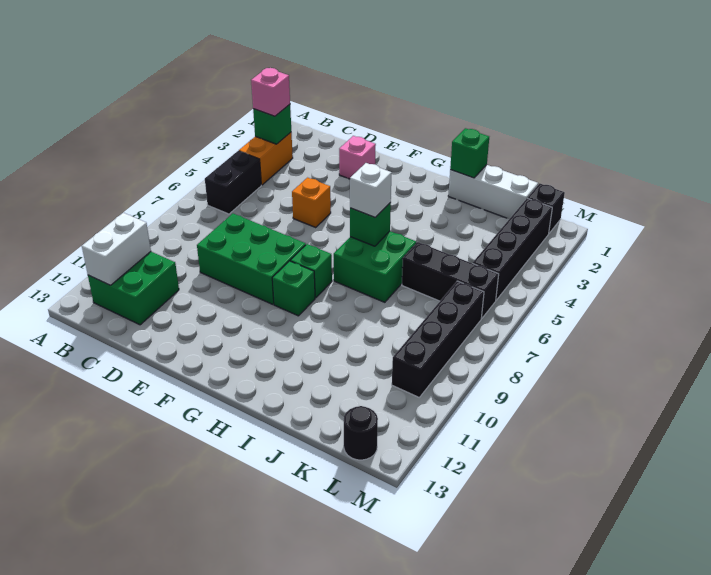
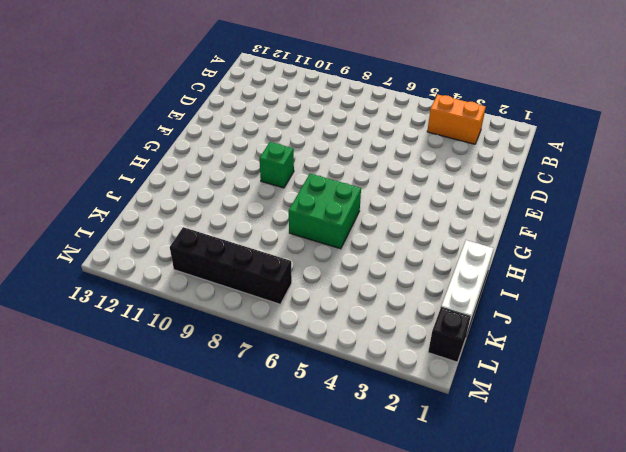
none -> black brick B5:B6 level 1
none -> green brick B11:C12 level 1
none -> green brick D8:F9 level 1

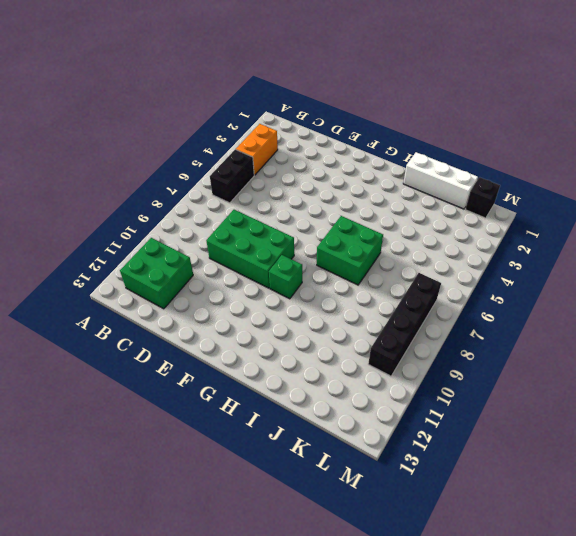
none -> pink brick E2 level 1
none -> orange brick E5 level 1
none -> green brick G8 level 1

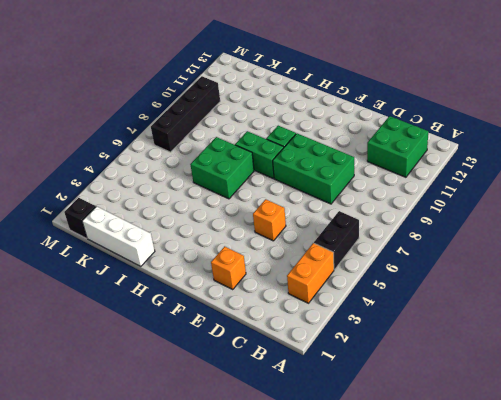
orange brick E2 level 1 -> pink brick E2 level 1
green brick G8:H8 level 1 -> green brick G8 level 1
none -> black brick J6:L6 level 1
none -> black brick L2:L5 level 1
none -> black round brick L13 level 1

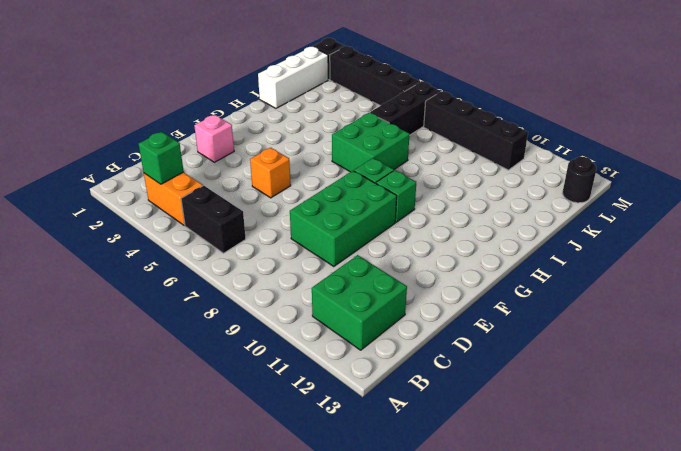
none -> white brick B11:B12 level 2
none -> green brick H6 level 2
none -> green brick I1 level 2

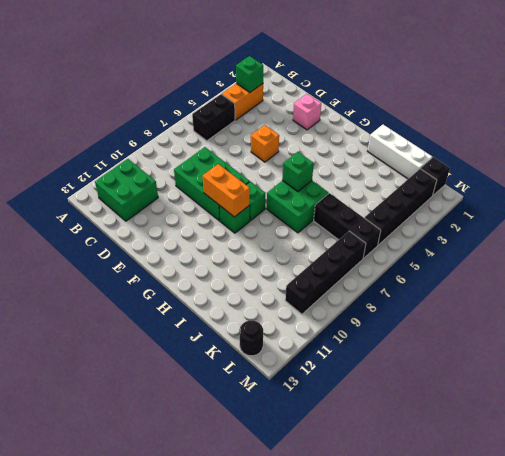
orange brick F9:G9 level 2 -> none
none -> white brick B11:B12 level 2
none -> green brick I1 level 2
none -> pink brick B3 level 3

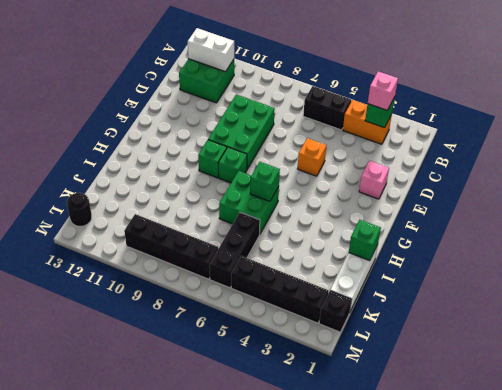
none -> white brick H6 level 3

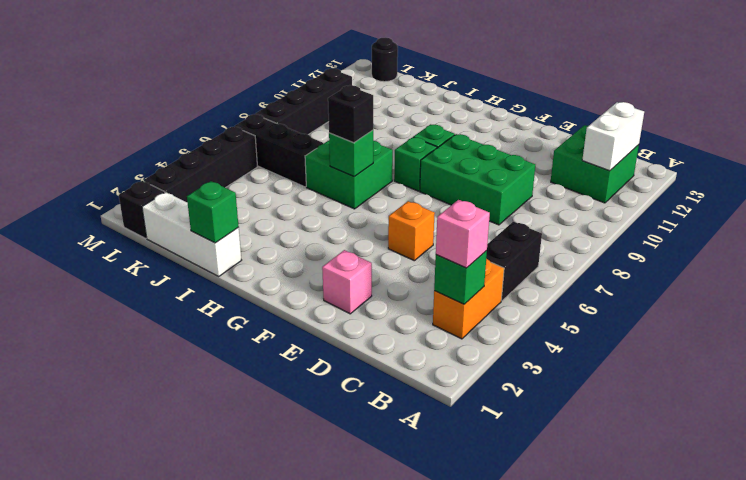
black brick H6 level 3 -> white brick H6 level 3

